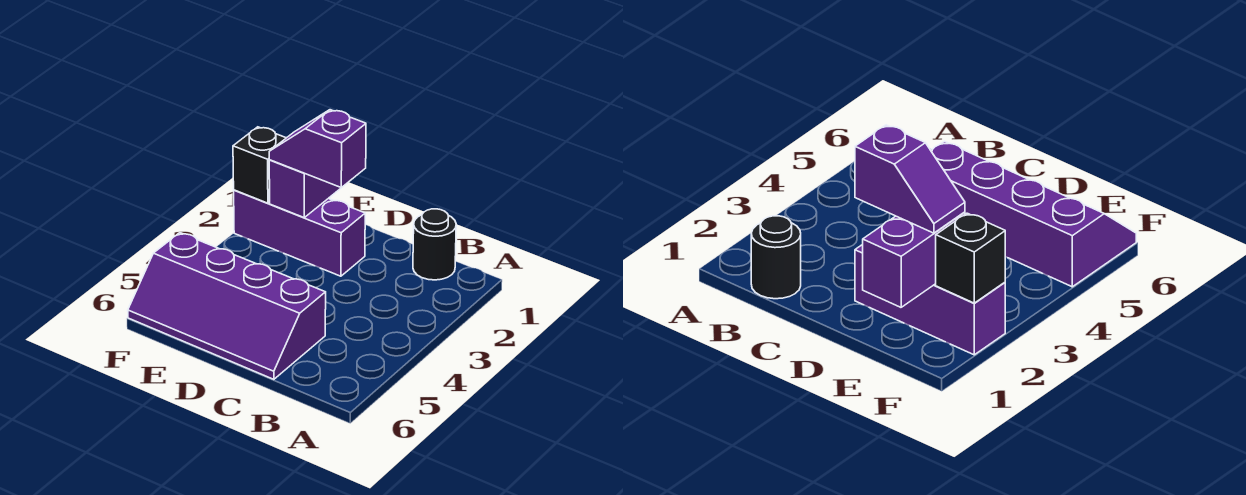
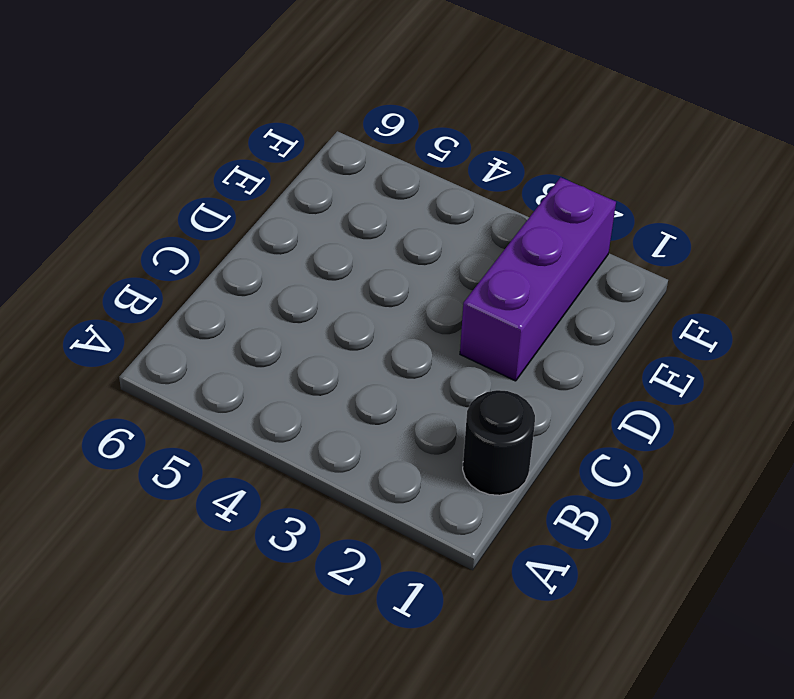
none -> purple slope C5:F6 level 1 top 5
none -> purple brick E1:E2 level 2

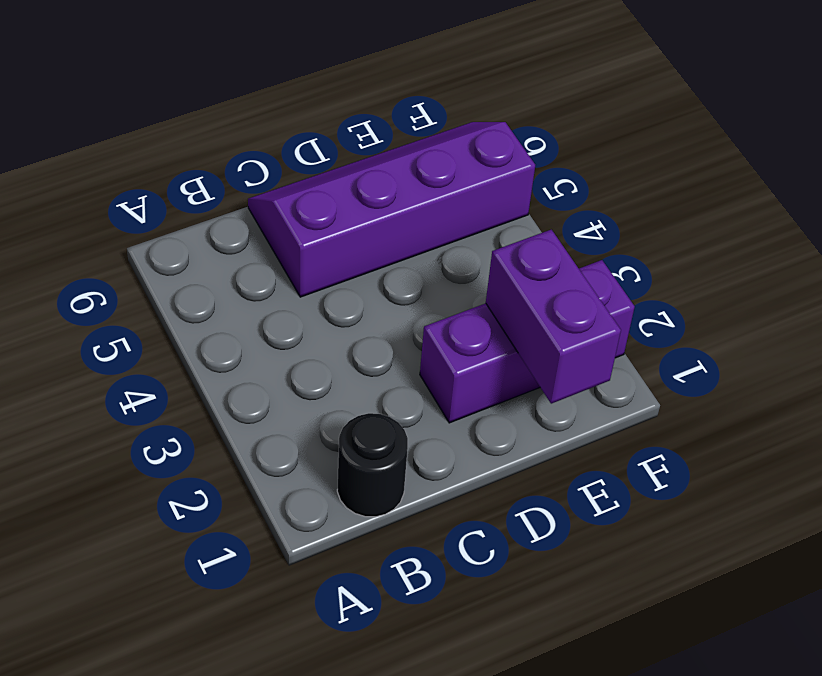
none -> black brick F2 level 2
none -> purple slope D2:E2 level 3 top D

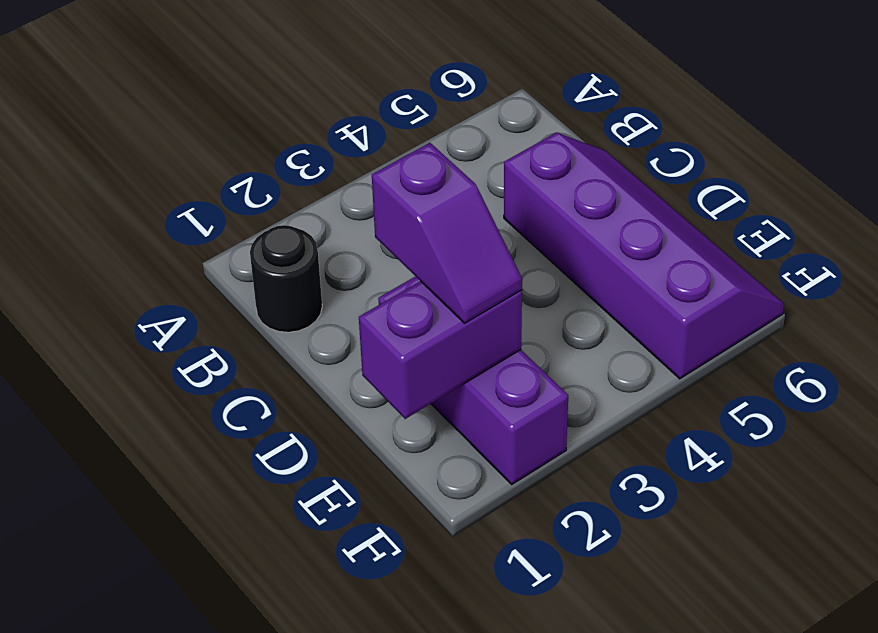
none -> black brick F2 level 2

